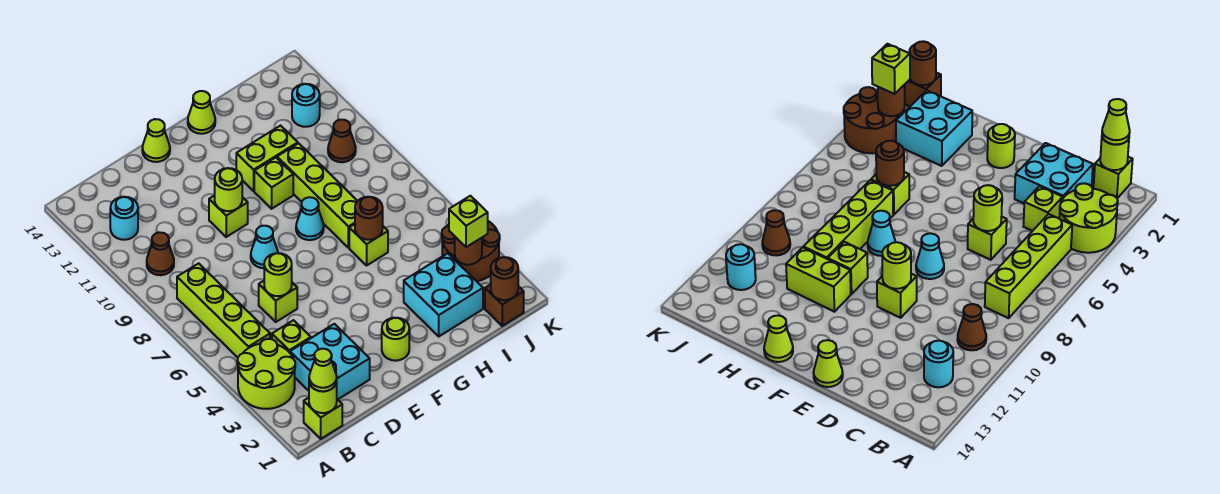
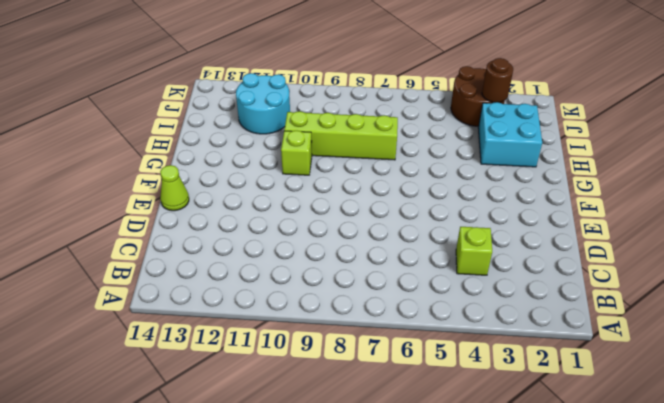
cyan round brick I11:J12 level 1 -> cyan round brick J12 level 1
none -> lime round brick A3:B4 level 1
none -> lime brick B1 level 1
none -> lime brick B5:B8 level 1
none -> brown cone B10 level 1

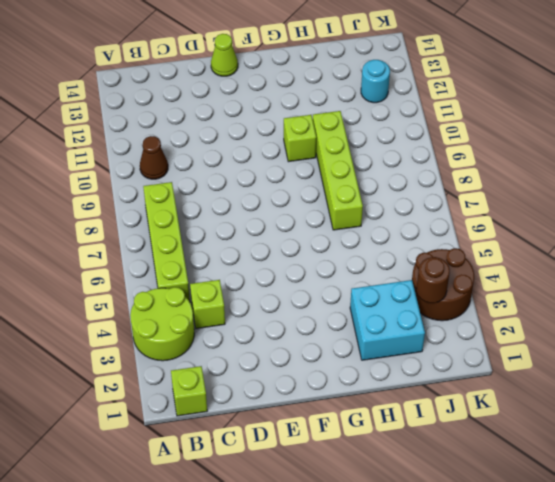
none -> cyan round brick B12 level 1
none -> cyan brick C2:D3 level 1
none -> lime brick D6 level 1
none -> cyan cone E8 level 1

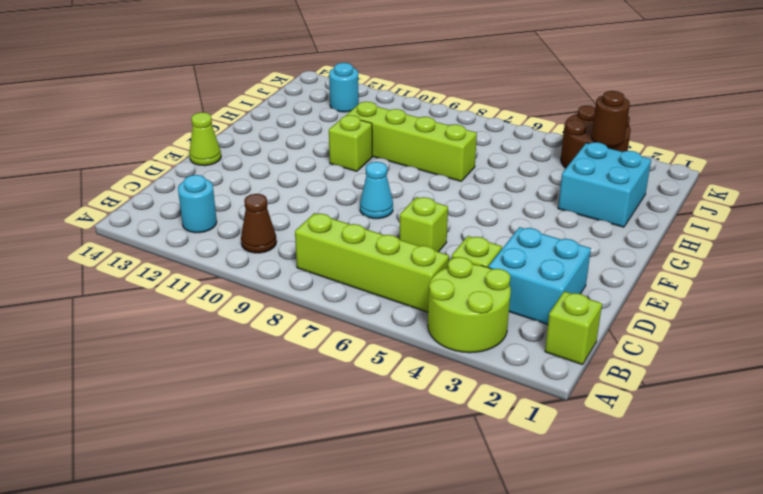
none -> lime brick E10 level 1
none -> lime round brick F2 level 1
none -> cyan cone G8 level 1
none -> lime brick G11:H11 level 1

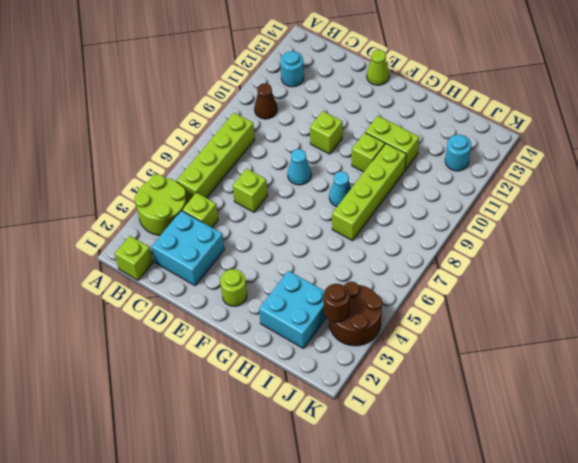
none -> lime cone G14 level 1
none -> lime brick H6 level 1
none -> brown brick J1 level 1
none -> brown cone J10 level 1

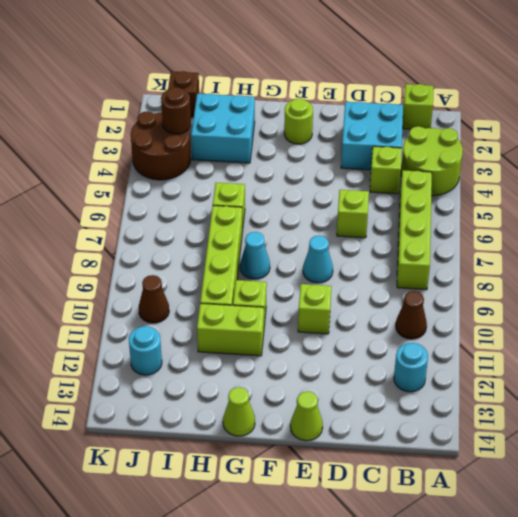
none -> lime round brick B1 level 2
none -> lime round brick D6 level 2
none -> lime round brick E10 level 2
none -> brown round brick H6 level 2

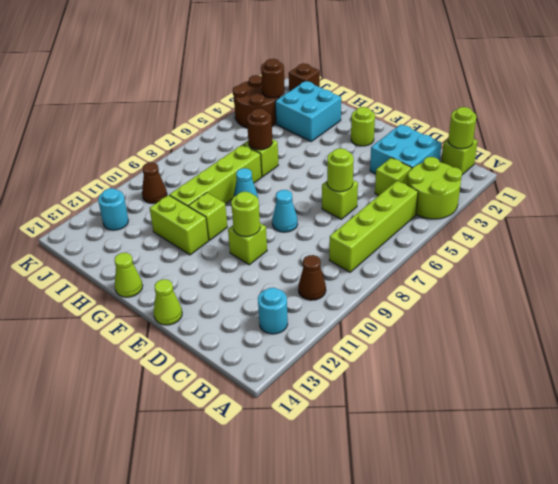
none -> brown round brick J1 level 2
none -> lime cone B1 level 3
none -> lime brick J3 level 3

